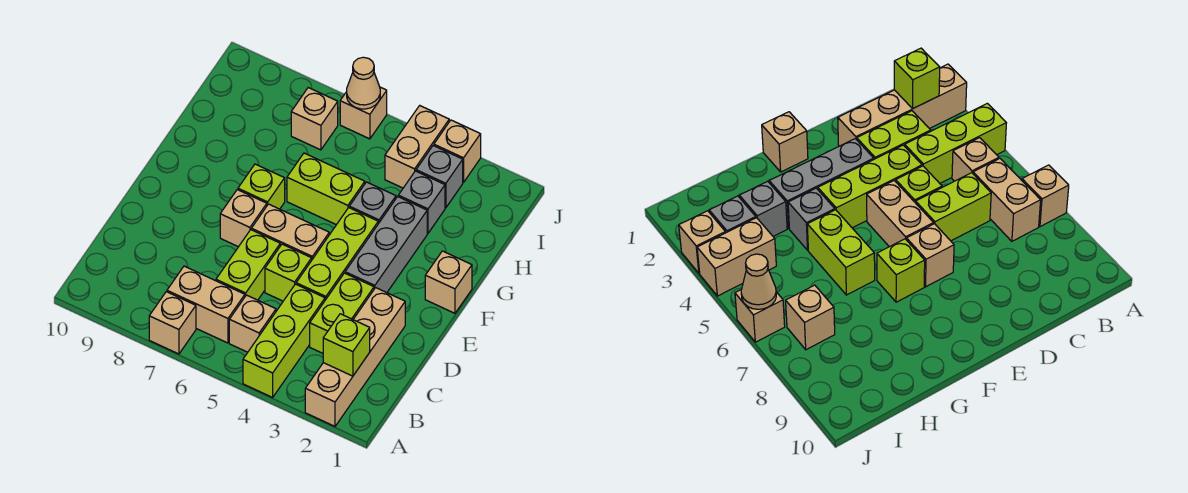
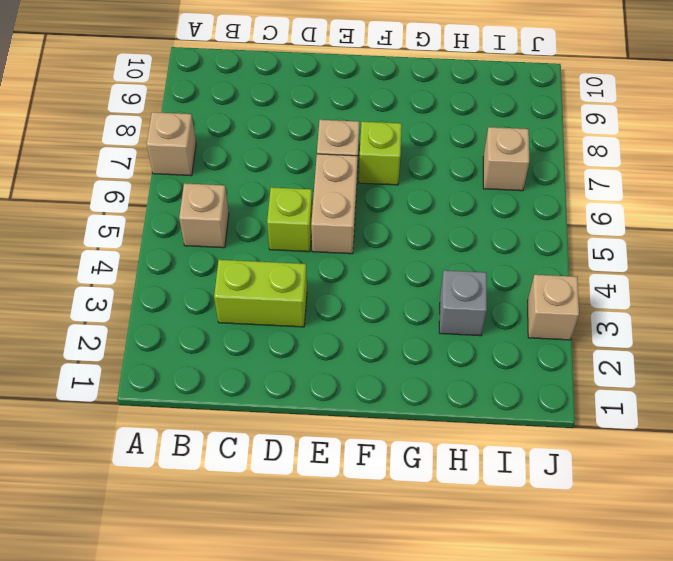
none -> tan brick A2:D2 level 1
none -> lime brick A4:C4 level 1
none -> tan brick B6:B7 level 1

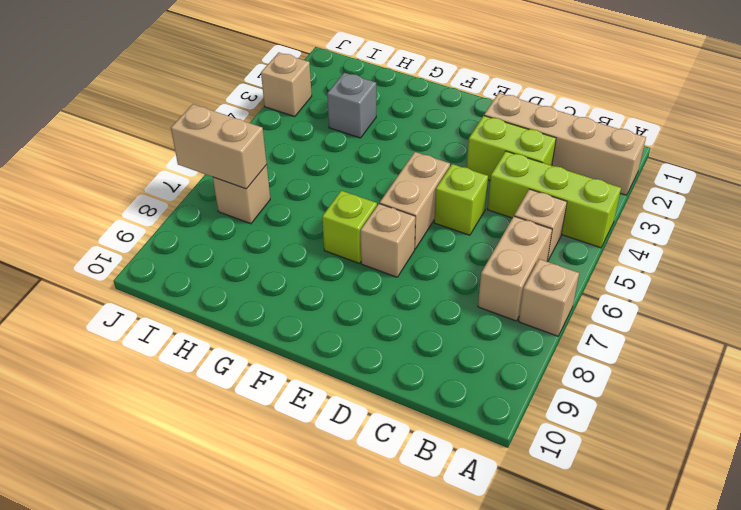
tan brick I7:J7 level 2 -> tan brick I4:J4 level 1
none -> lime brick C6:D6 level 1
none -> lime brick D4:F4 level 1
none -> grey brick E3:G3 level 1

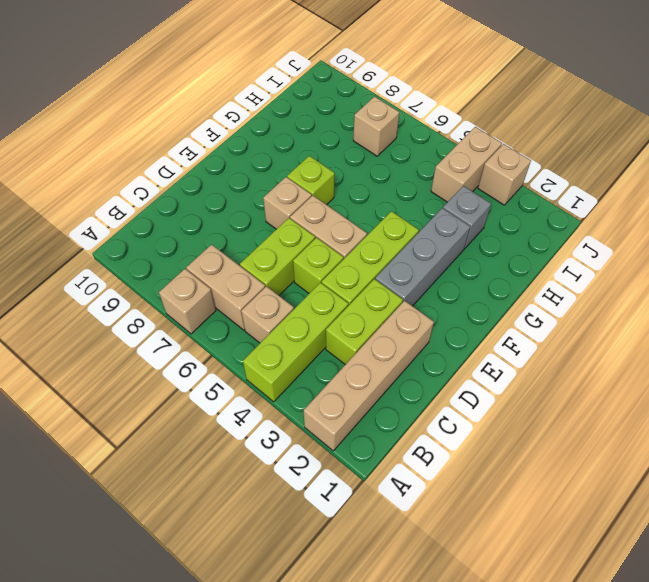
none -> tan brick F1 level 1
none -> grey brick G4 level 1
none -> lime brick G5:G6 level 1

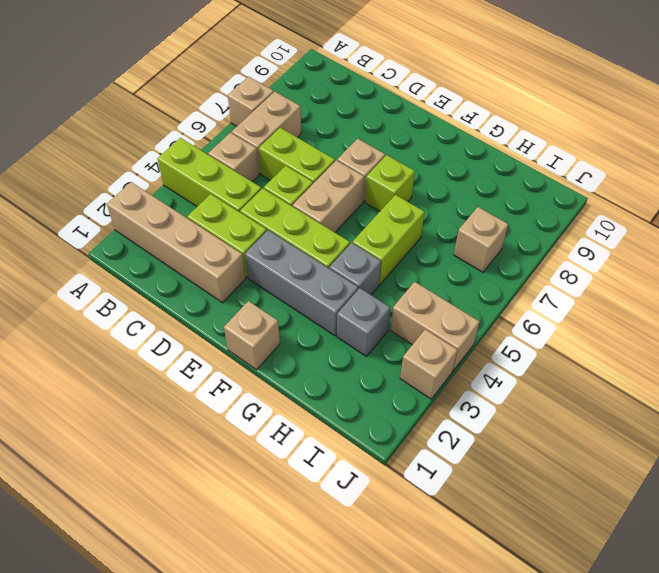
none -> grey brick I3 level 1
none -> tan brick J6 level 1
none -> lime brick B2 level 2

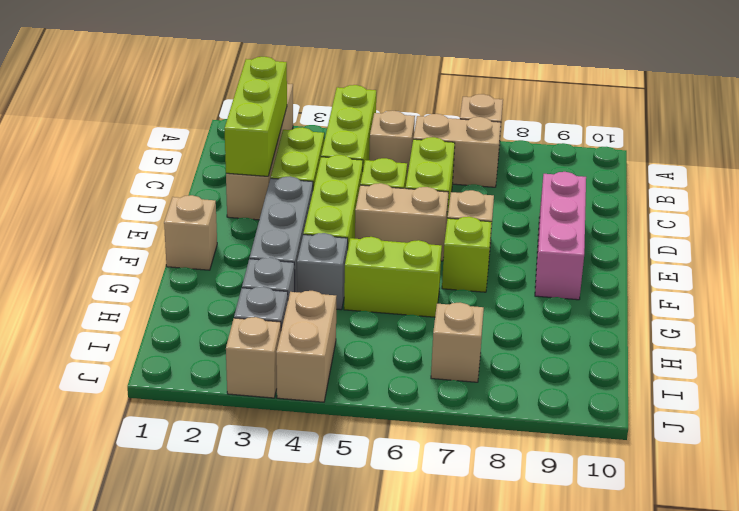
lime brick B2:D2 level 2 -> lime brick B2 level 2
pink brick D9:F9 level 1 -> none
none -> tan brick J6 level 1
none -> tan cone J6 level 2

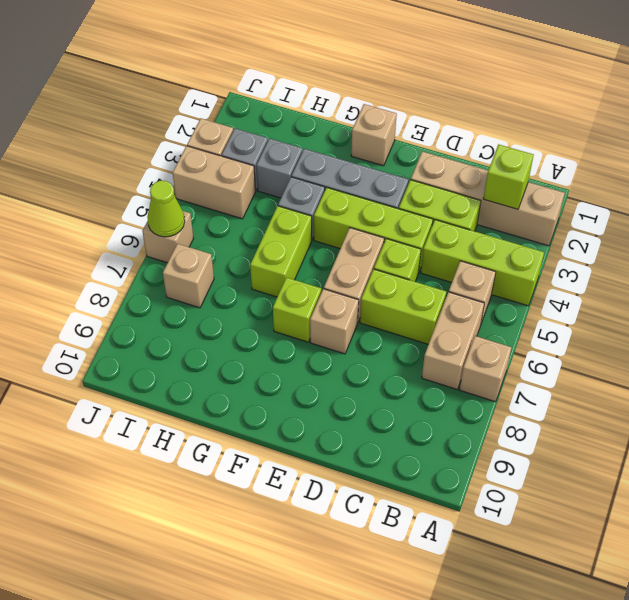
lime cone J6 level 2 -> tan cone J6 level 2

